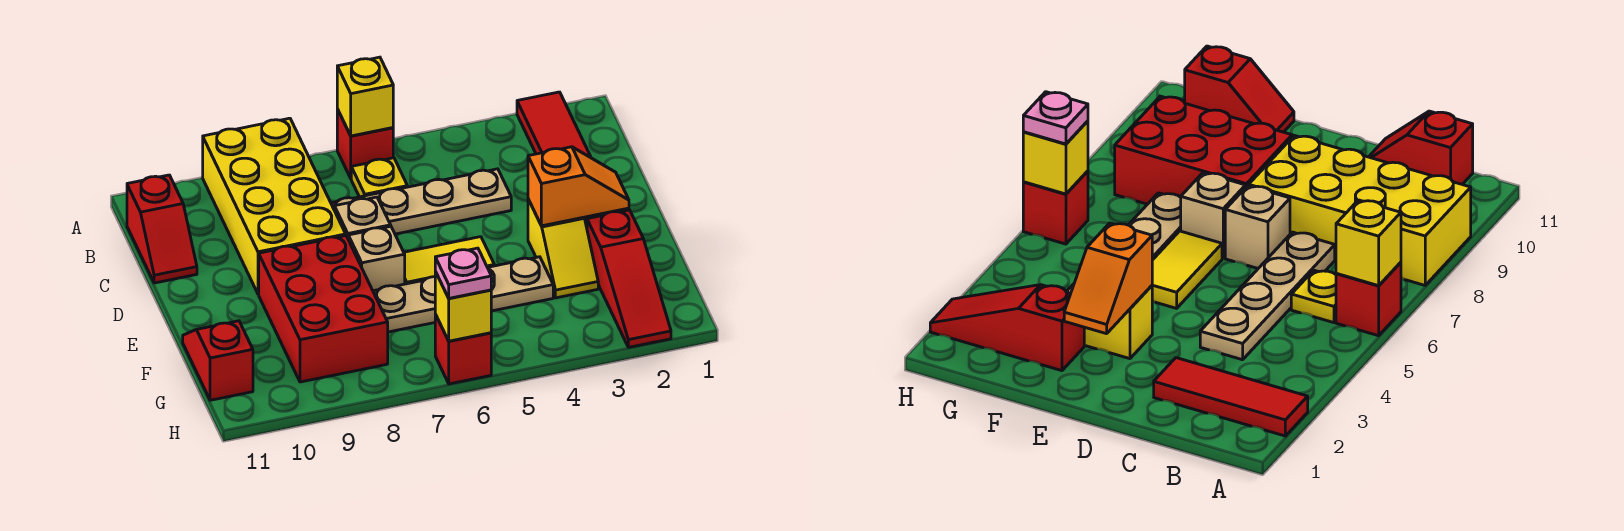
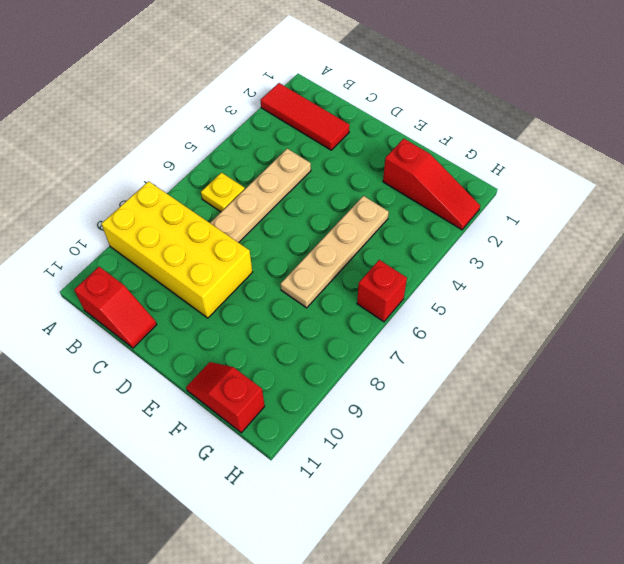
none -> red brick A6 level 1
none -> tan brick D7 level 1
none -> yellow slope E3:F3 level 1 top E

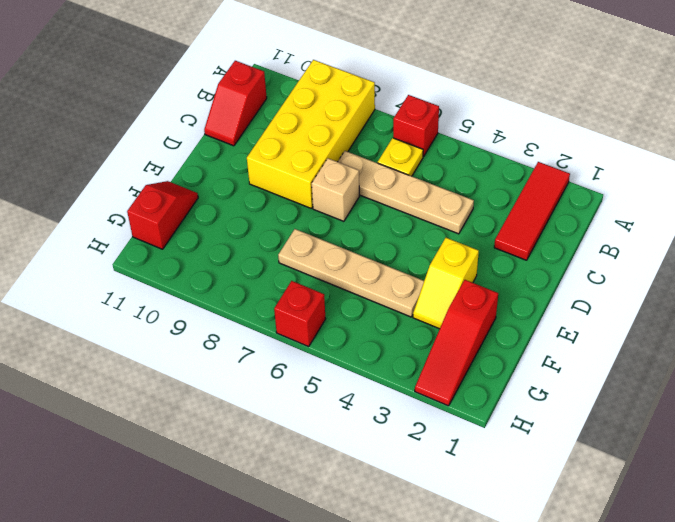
none -> yellow tile E5:E6 level 1
none -> tan brick E7 level 1
none -> red brick E8:G9 level 1

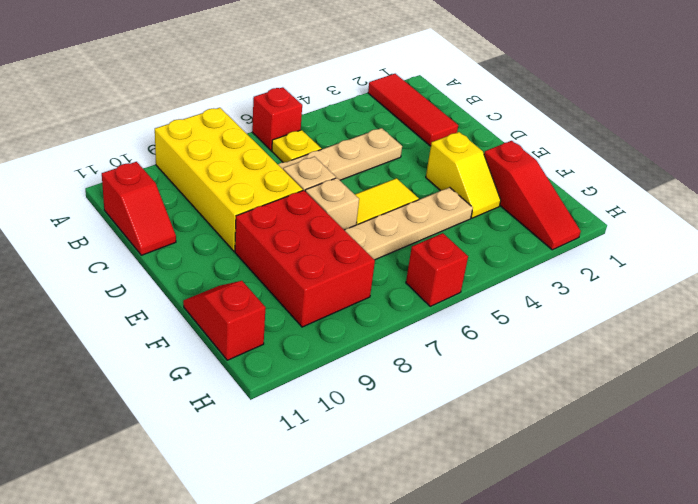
none -> yellow brick A6 level 2
none -> orange slope E2:E3 level 2 top 3
none -> yellow brick H6 level 2

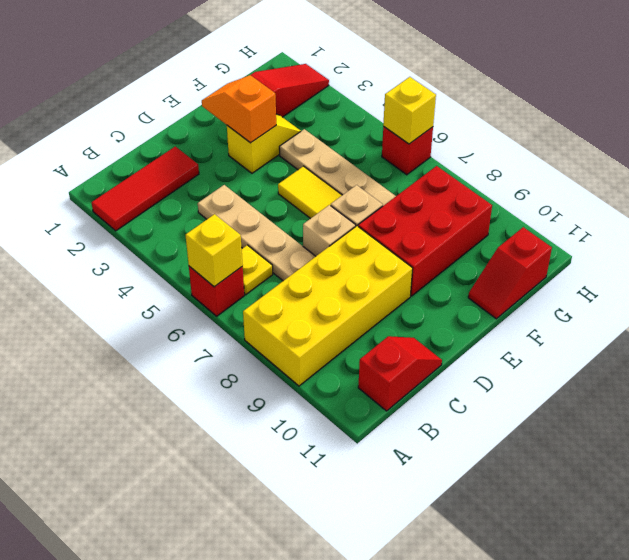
none -> pink plate H6 level 3

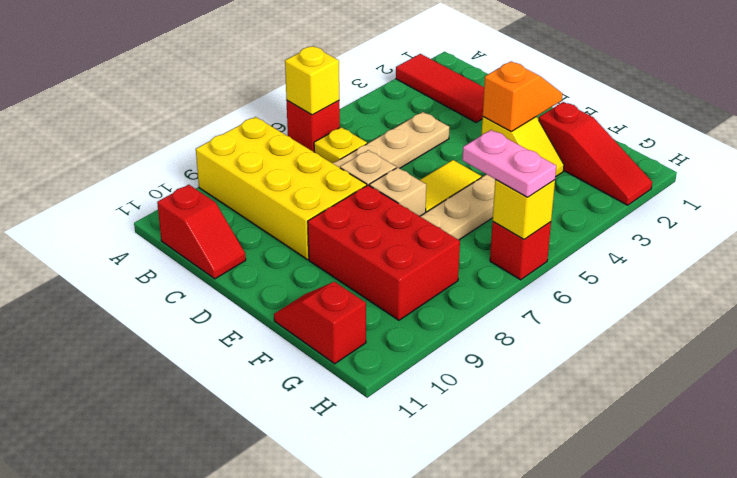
pink plate G6:H6 level 3 -> pink plate H6 level 3

